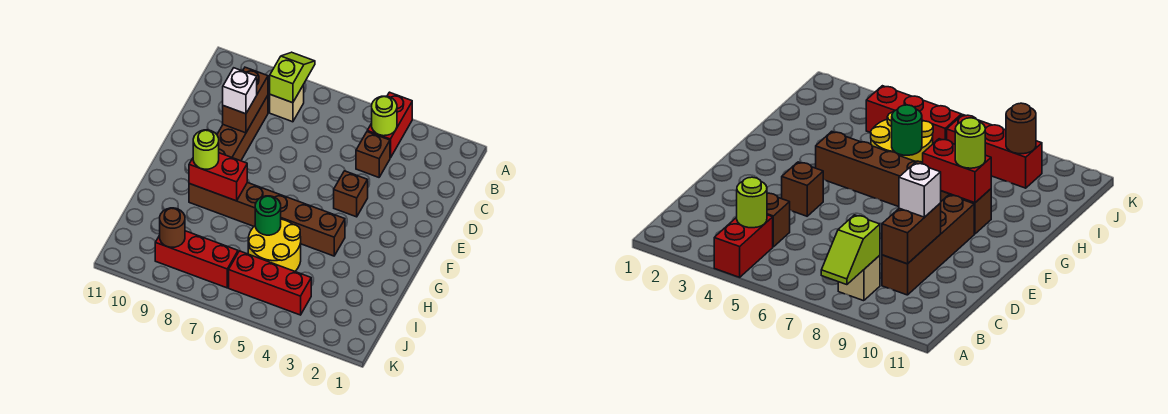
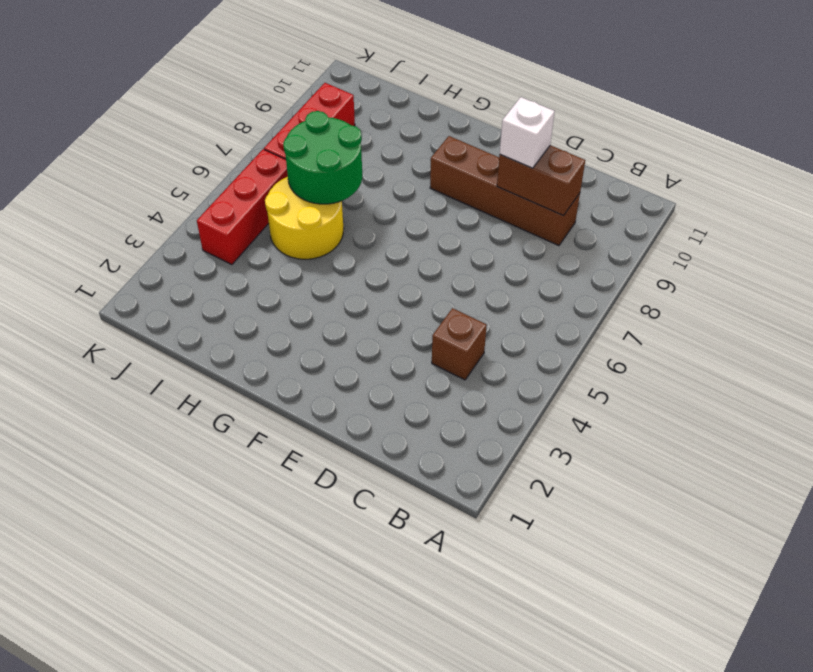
green round brick H6:I7 level 2 -> green round brick H6 level 2
none -> red brick A4:B4 level 1
none -> tan brick B8 level 1
none -> brown brick E4 level 1

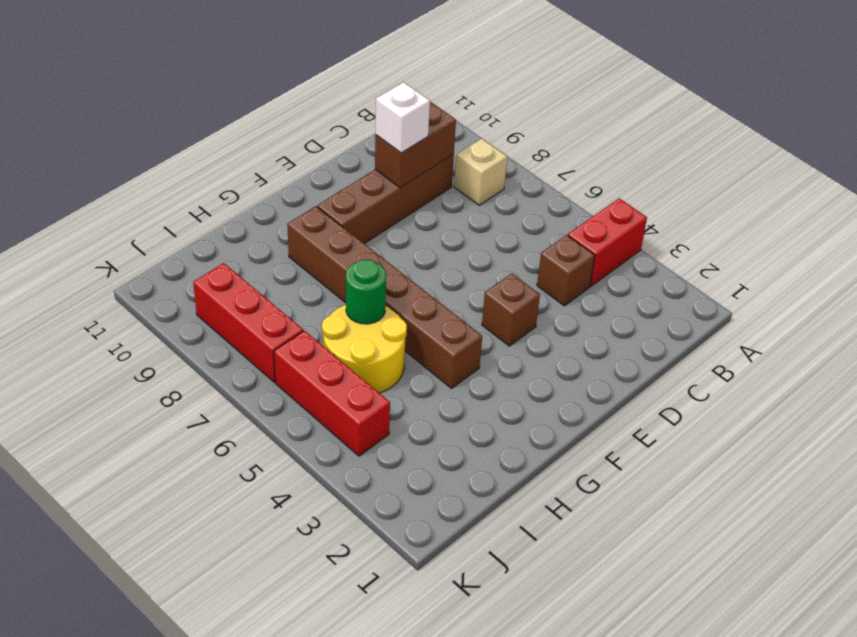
none -> lime slope A8:B8 level 2 top B
none -> lime round brick B4 level 2
none -> red brick G8:G9 level 2

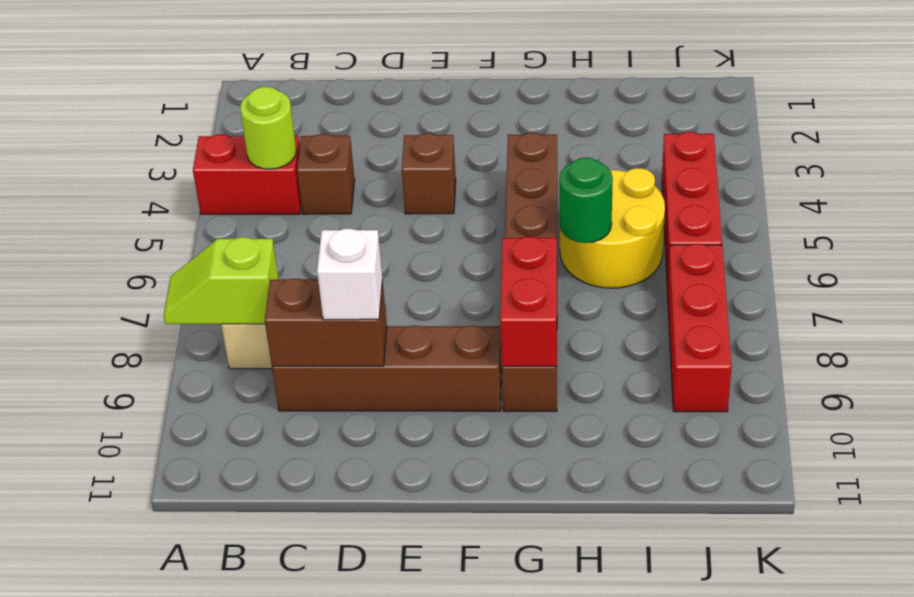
none -> brown round brick J9 level 2
none -> lime round brick G9 level 3

